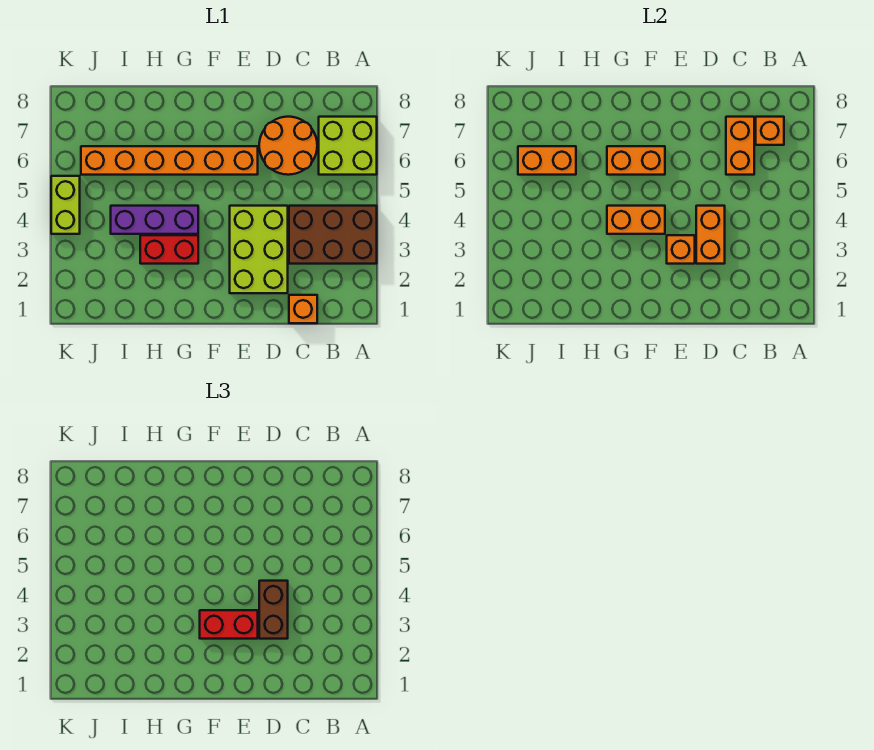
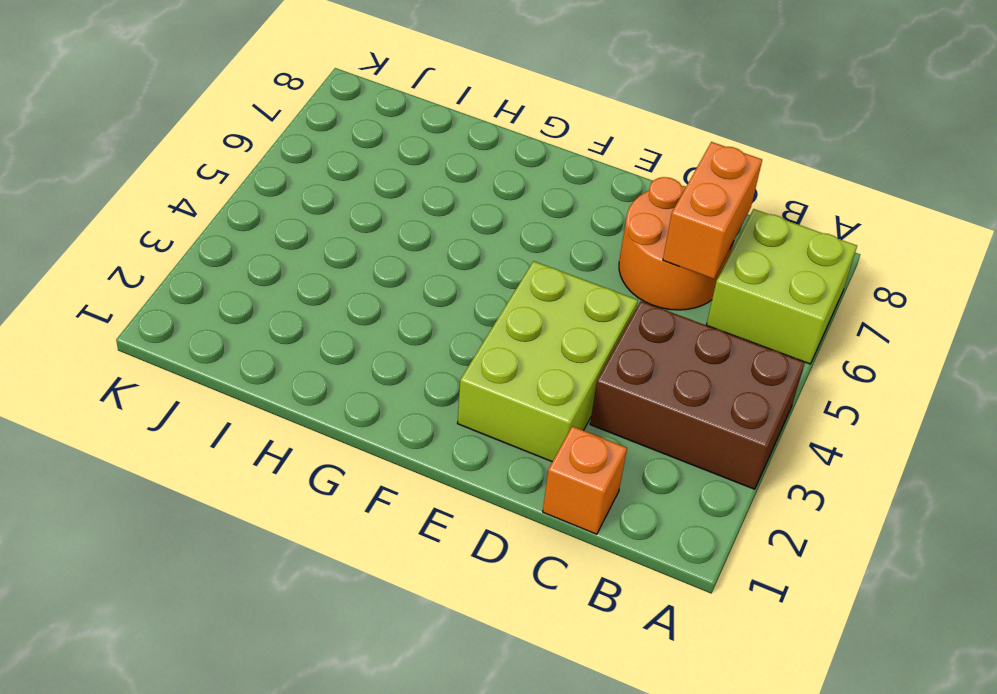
none -> orange brick E6:J6 level 1
none -> red brick G3:H3 level 1
none -> purple brick G4:I4 level 1

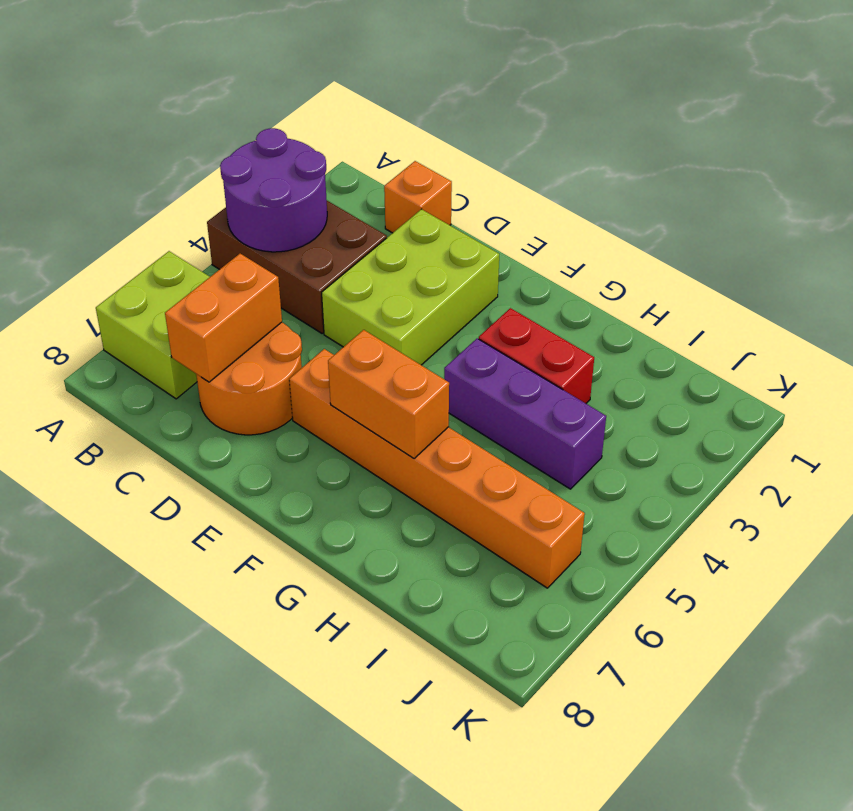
purple round brick A3:B4 level 2 -> none
none -> lime brick K4:K5 level 1
none -> orange brick B7 level 2
none -> orange brick D3:D4 level 2

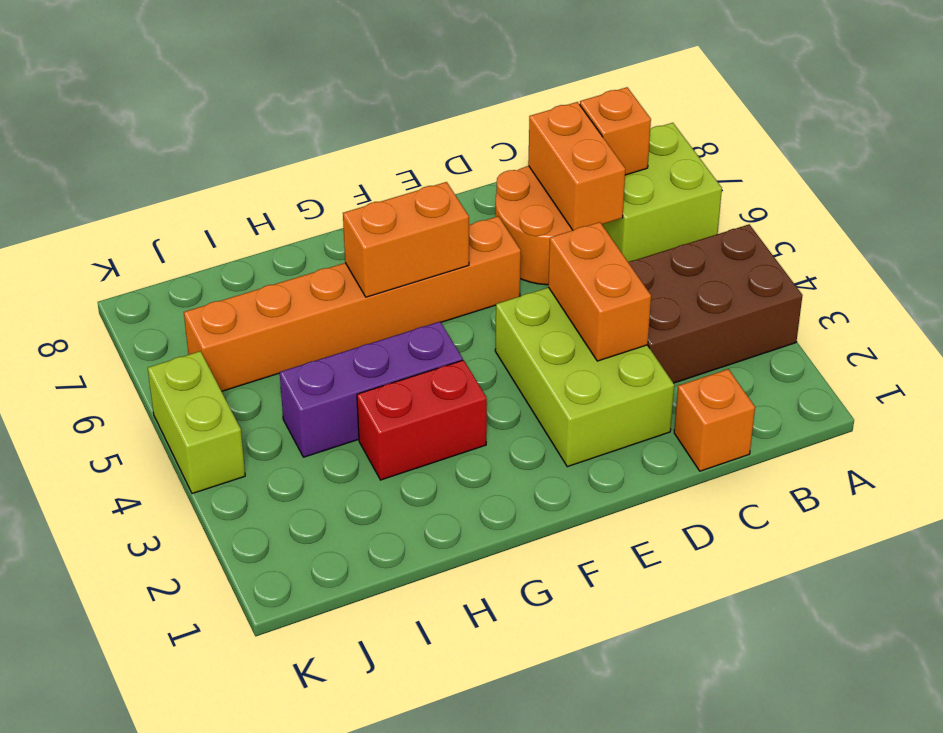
none -> orange brick E3 level 2
none -> orange brick F4:G4 level 2
none -> orange brick I6:J6 level 2

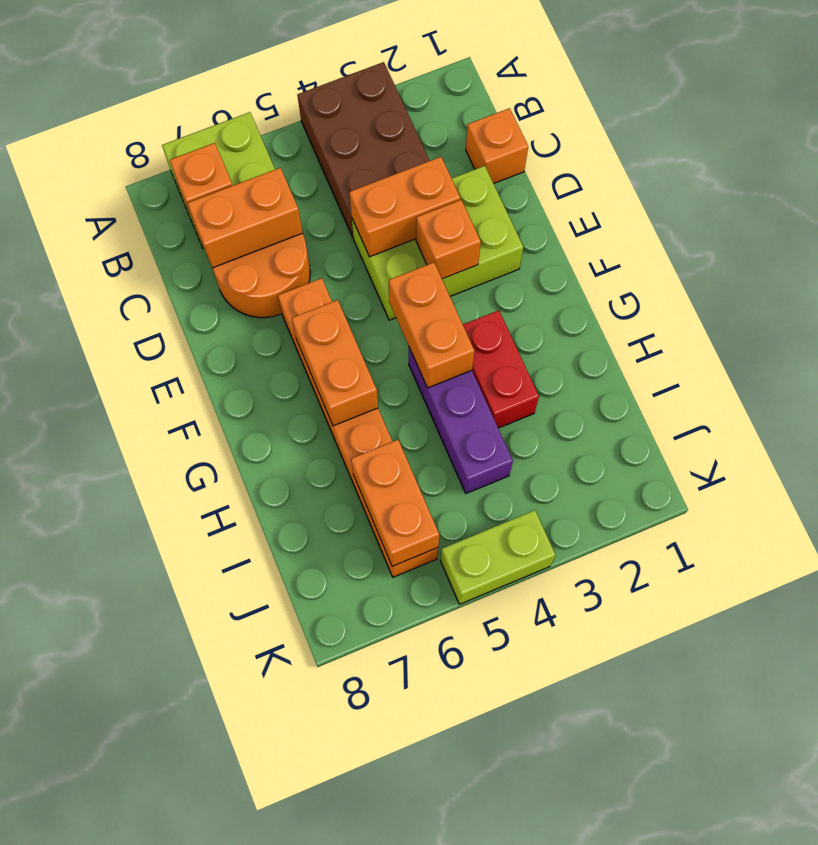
none -> brown brick D3:D4 level 3
none -> red brick E3:F3 level 3

